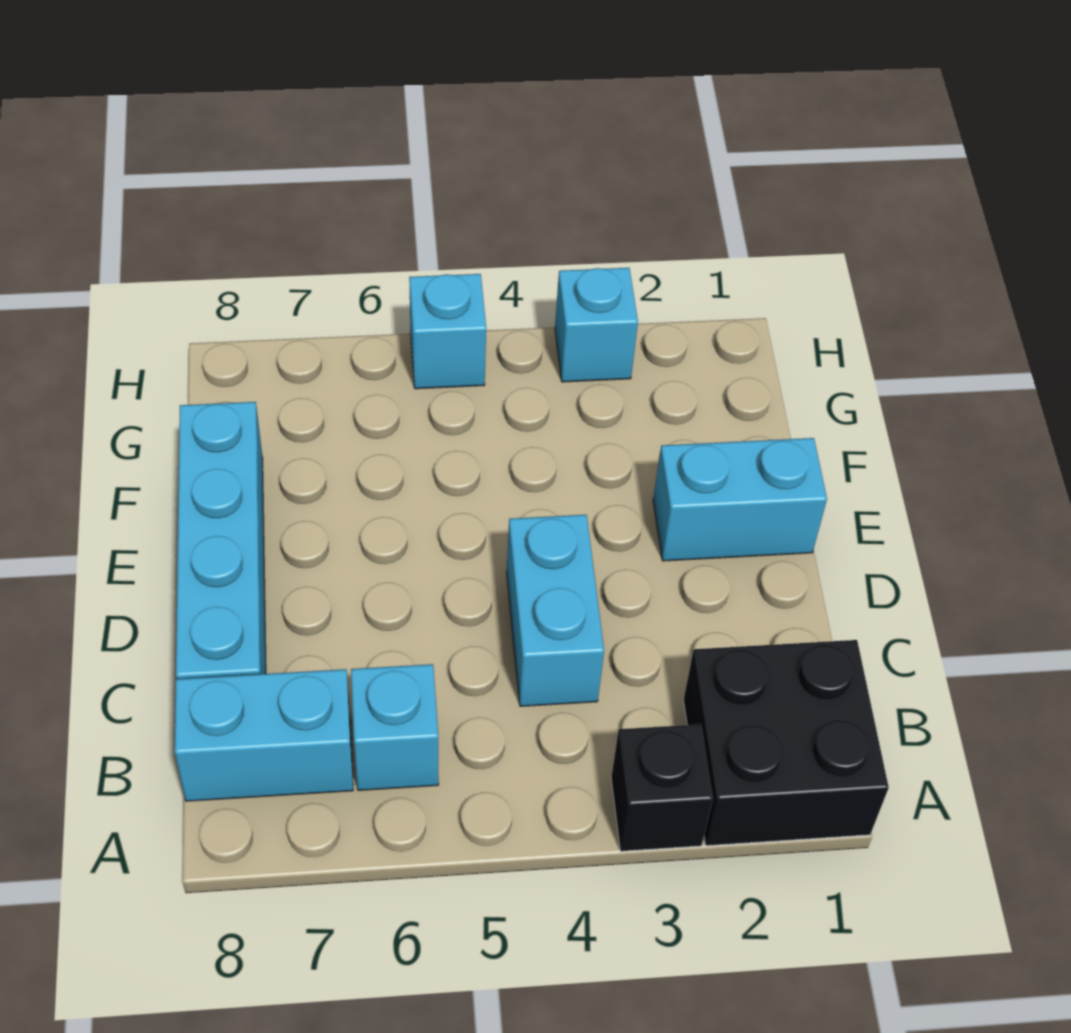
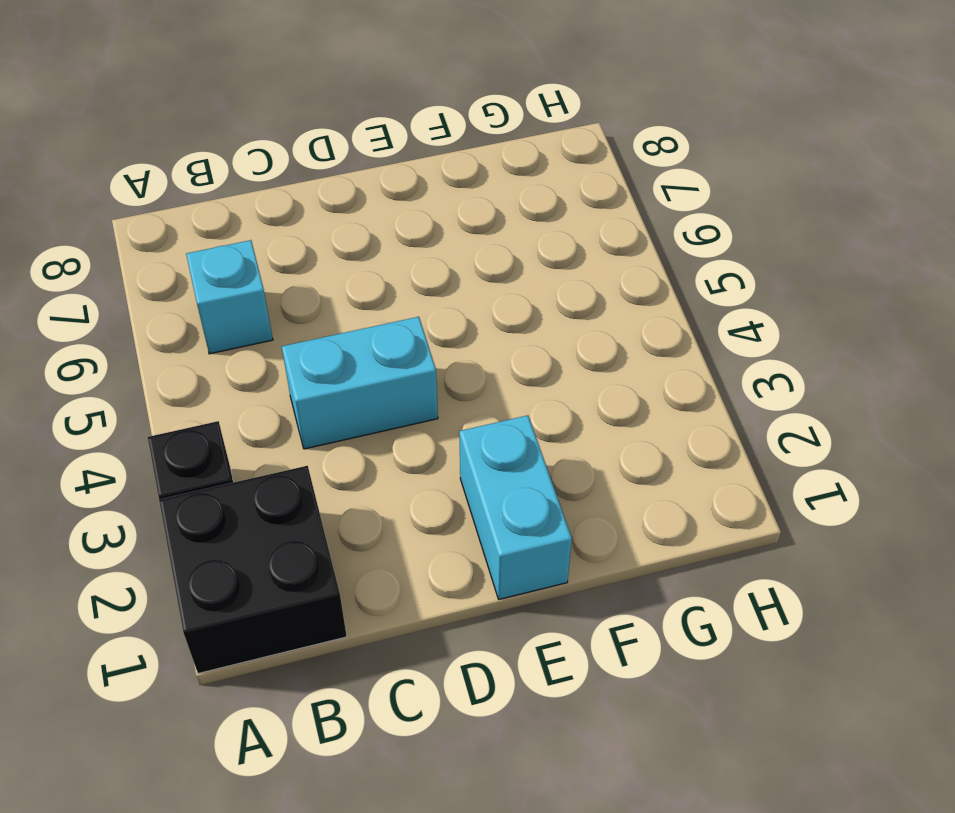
none -> cyan brick B7:B8 level 1
none -> cyan brick C8:F8 level 1

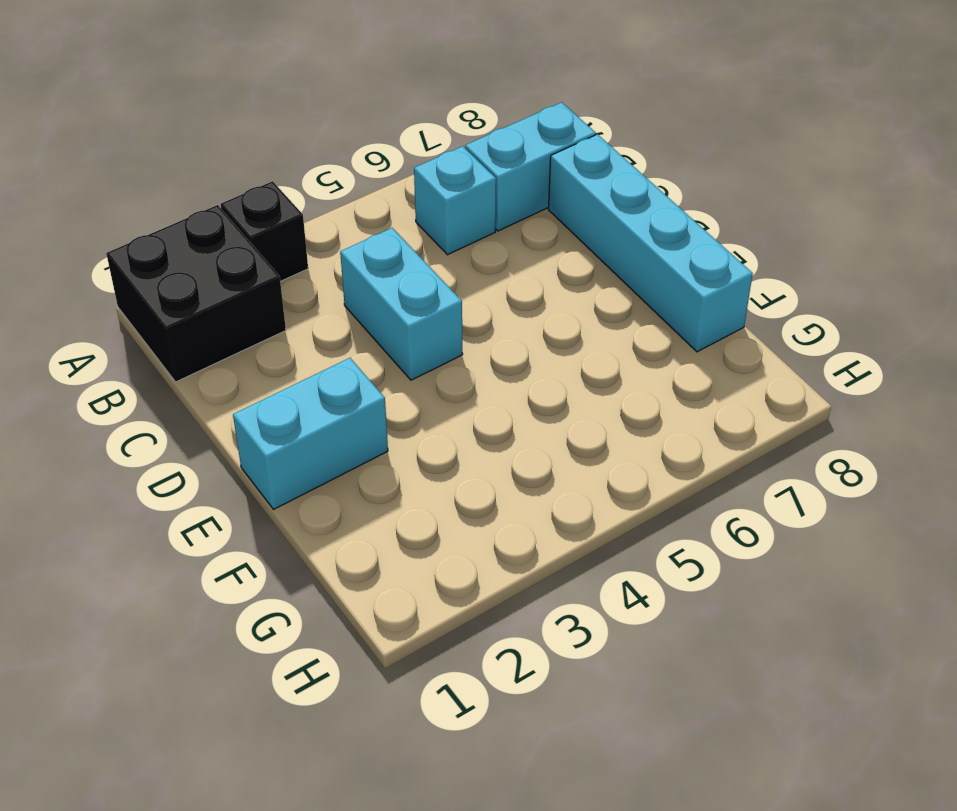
none -> cyan brick H3 level 1
none -> cyan brick H5 level 1

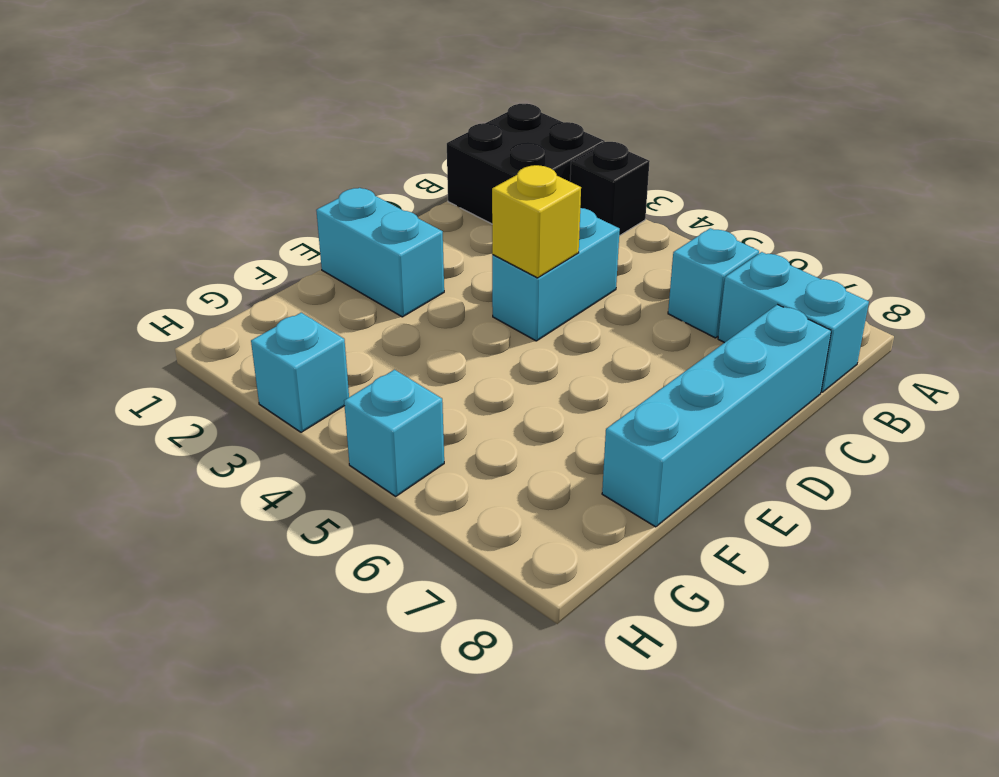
yellow brick D4 level 2 -> none

